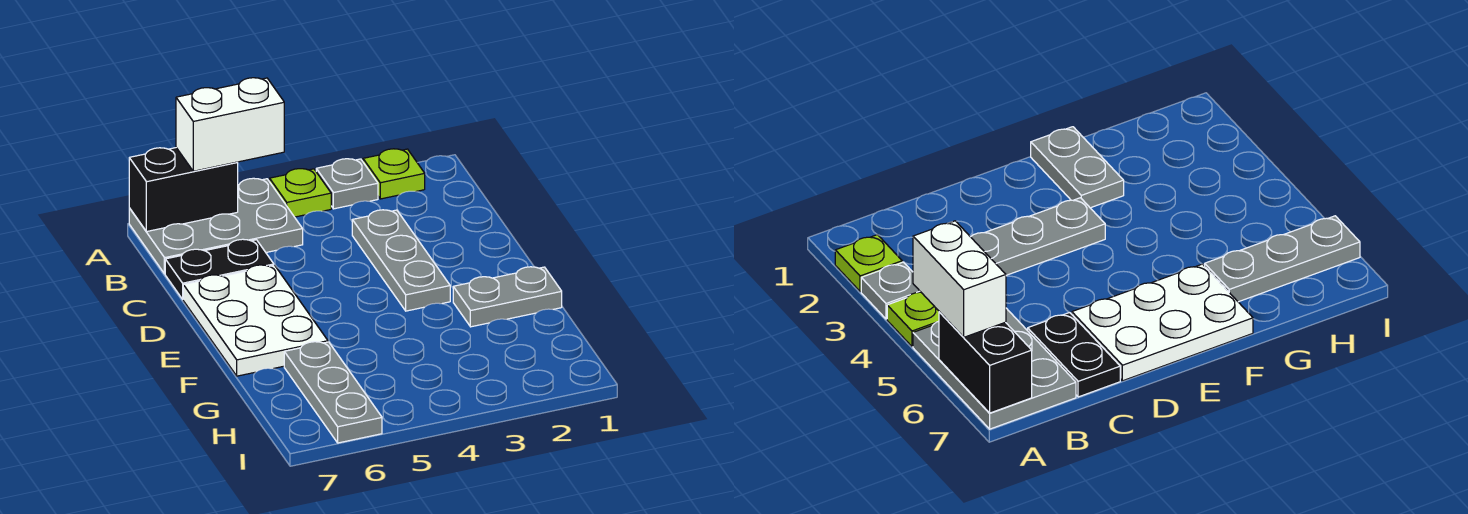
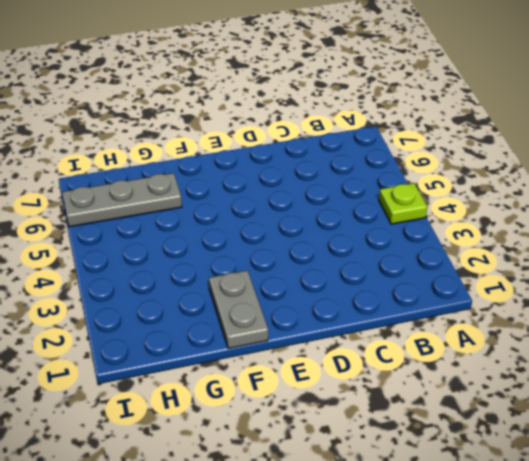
none -> lime plate A2 level 1
none -> grey plate A3 level 1

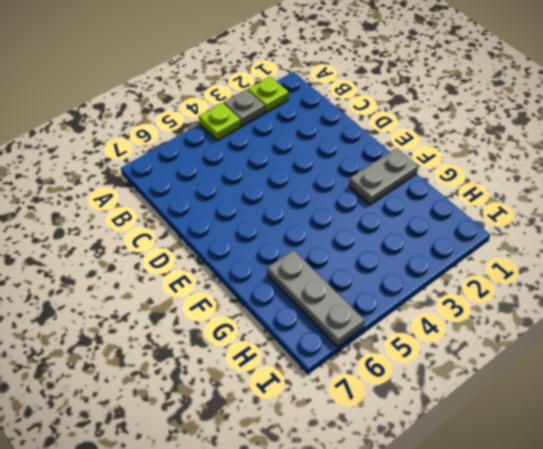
none -> grey plate A5:B7 level 1
none -> grey plate C3:E3 level 1

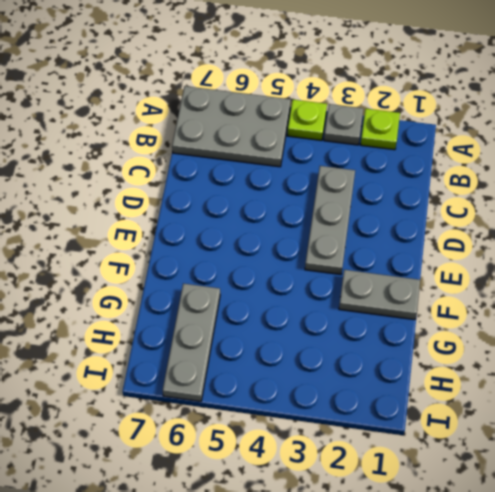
none -> black plate C6:C7 level 1
none -> white plate D6:F7 level 1

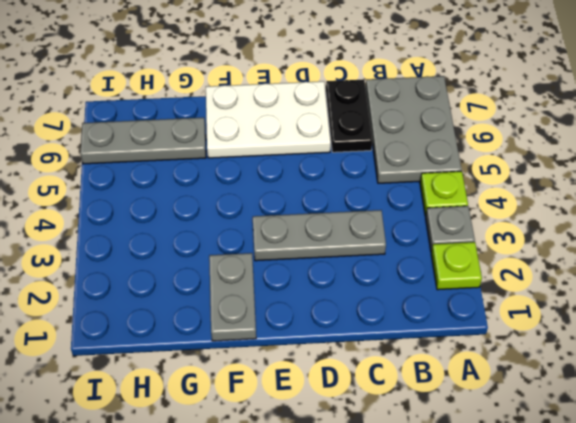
none -> black brick A6:A7 level 2
none -> white brick A5:A6 level 3

